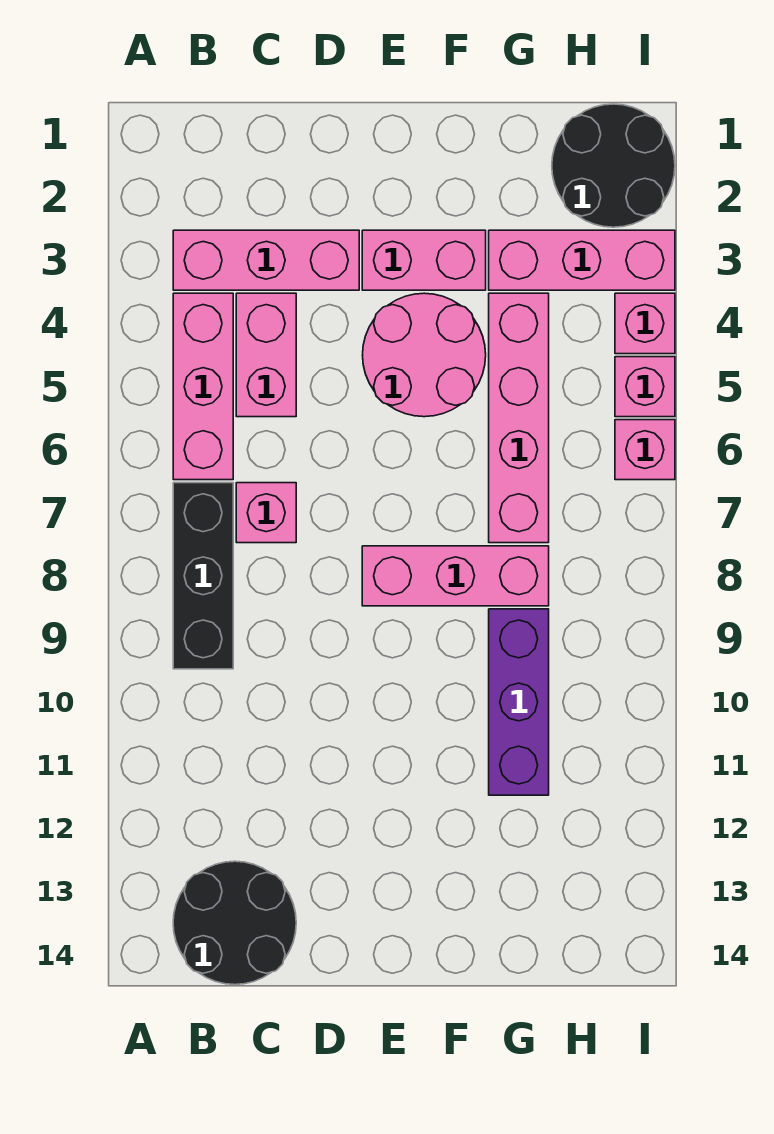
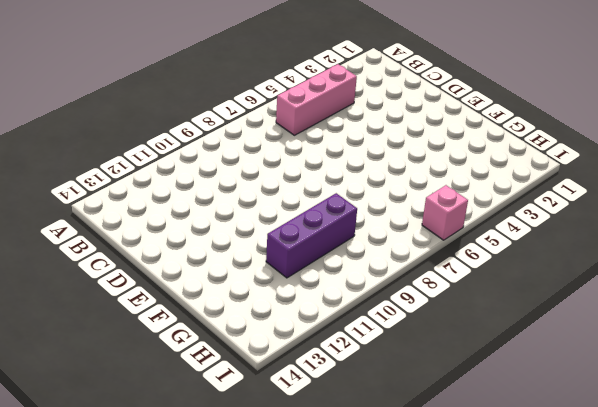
none -> pink brick B3:D3 level 1
none -> black brick B7:B9 level 1
none -> black round brick B13:C14 level 1

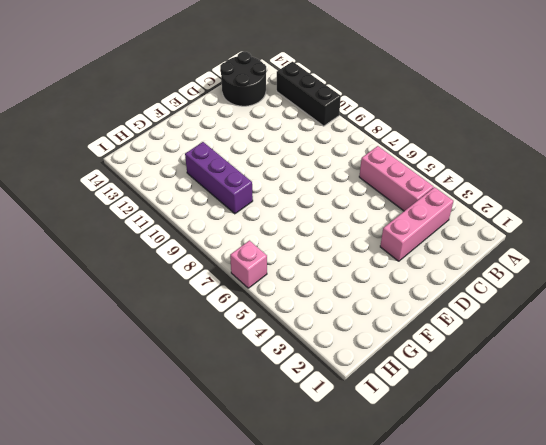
black brick A10:A12 level 1 -> black brick B7:B9 level 1
none -> pink brick C4:C5 level 1
none -> pink brick C7 level 1
none -> pink brick E3:F3 level 1

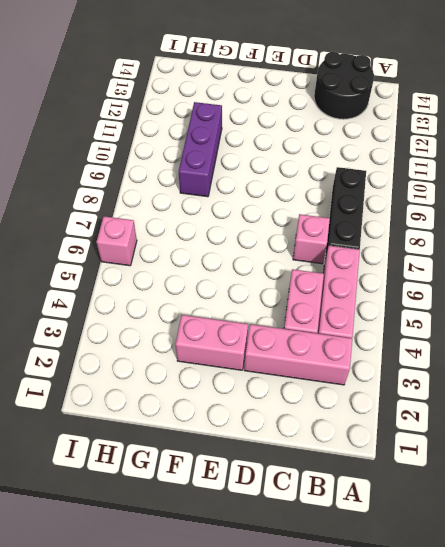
none -> pink round brick E4:F5 level 1
none -> pink brick E8:G8 level 1
none -> pink brick G3:I3 level 1

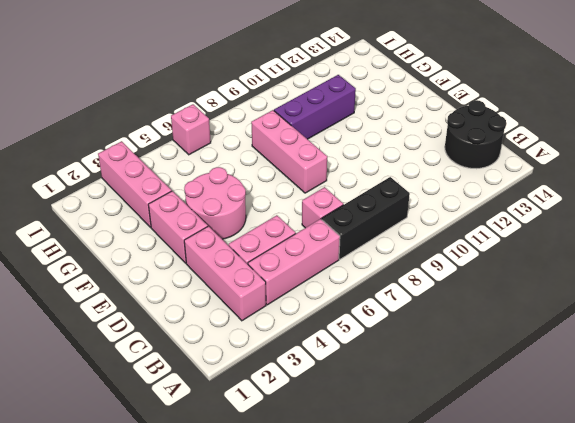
none -> pink brick G4:G7 level 1
none -> black round brick H1:I2 level 1
none -> pink brick I4 level 1

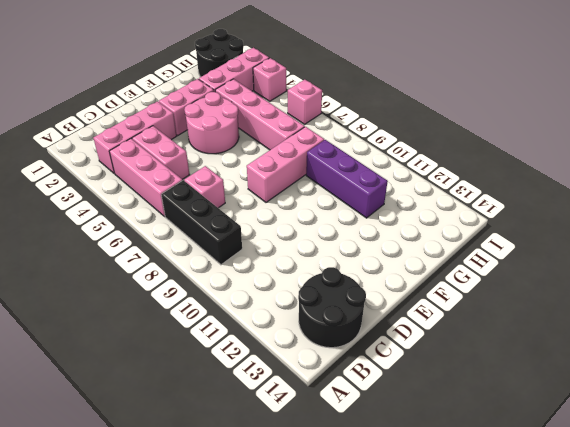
none -> pink brick I5 level 1

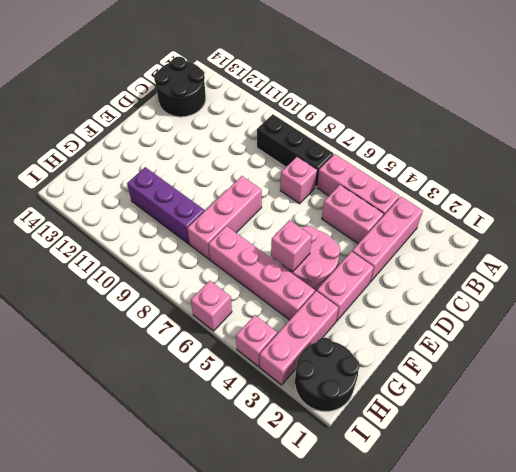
pink brick F5 level 2 -> pink brick I5 level 1

